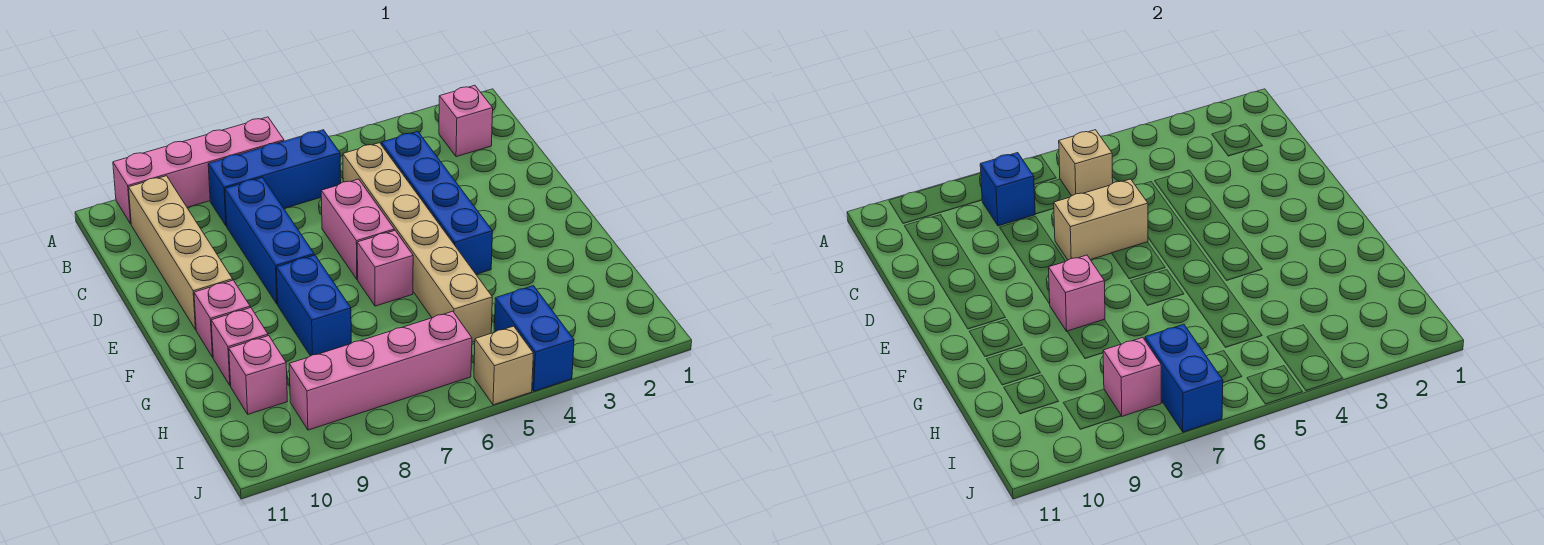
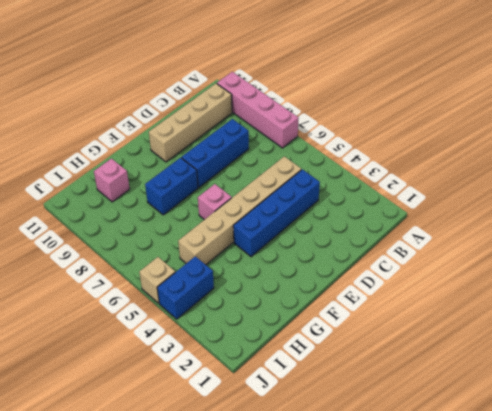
none -> pink brick B2 level 1
none -> blue brick B6:B8 level 1
none -> pink brick D6:E6 level 1

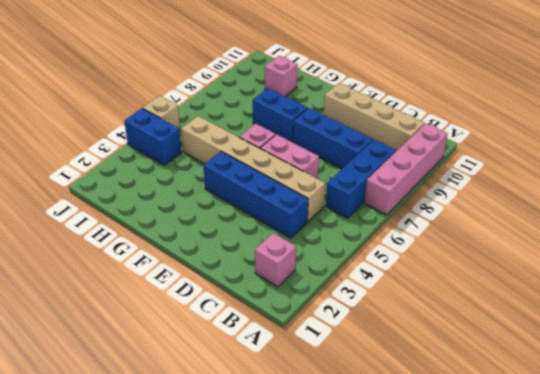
none -> pink brick F10 level 1
none -> pink brick G10 level 1
none -> pink brick I6:I9 level 1

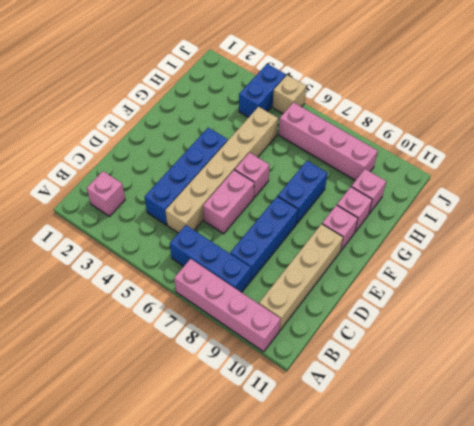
none -> tan brick B6 level 2
none -> blue brick B8 level 2
none -> tan brick D6:D7 level 2

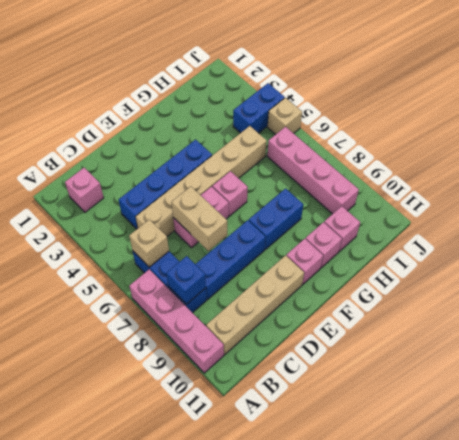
none -> pink brick F8 level 2
none -> blue brick I7:J7 level 2
none -> pink brick I8 level 2

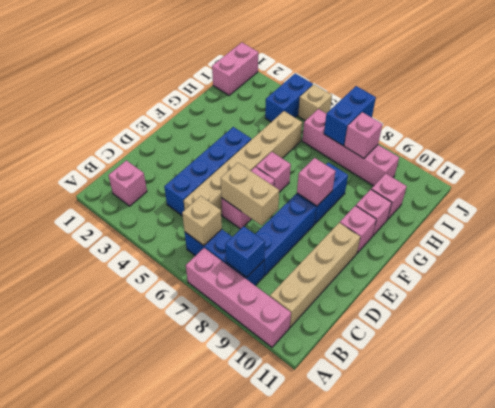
pink brick I1:J1 level 1 -> none

